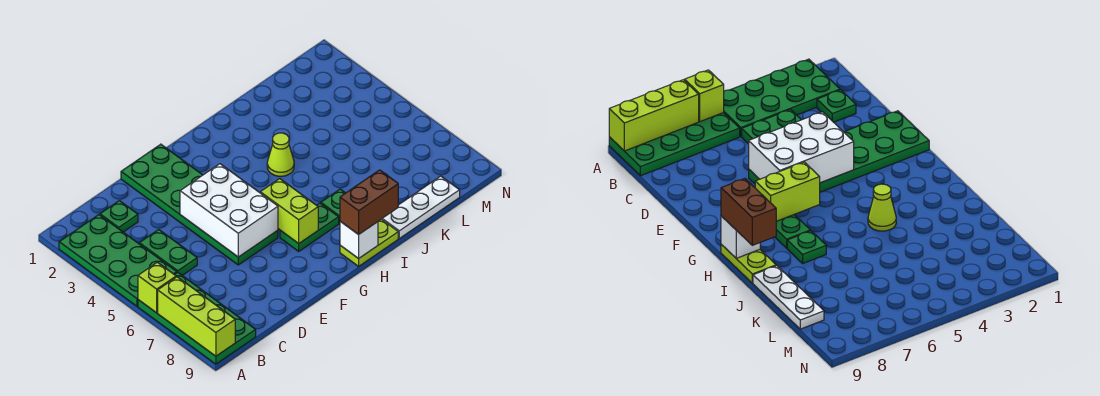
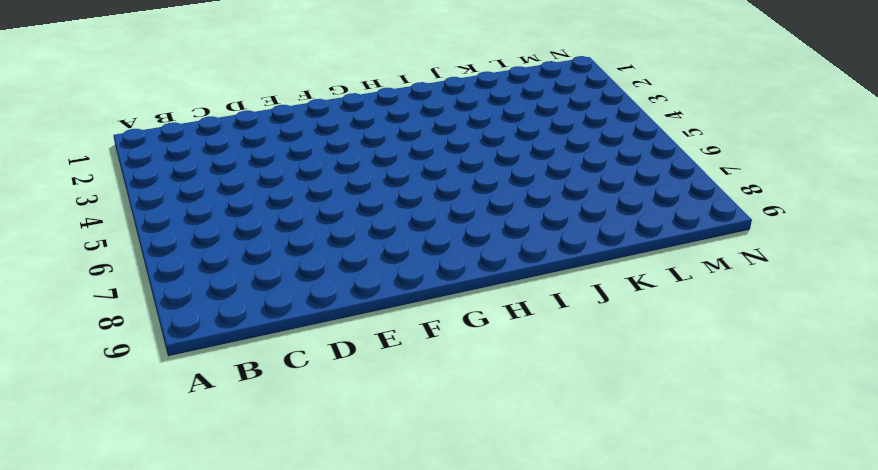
none -> green plate A2:B5 level 1
none -> green plate A6:B9 level 1
none -> green plate C2 level 1

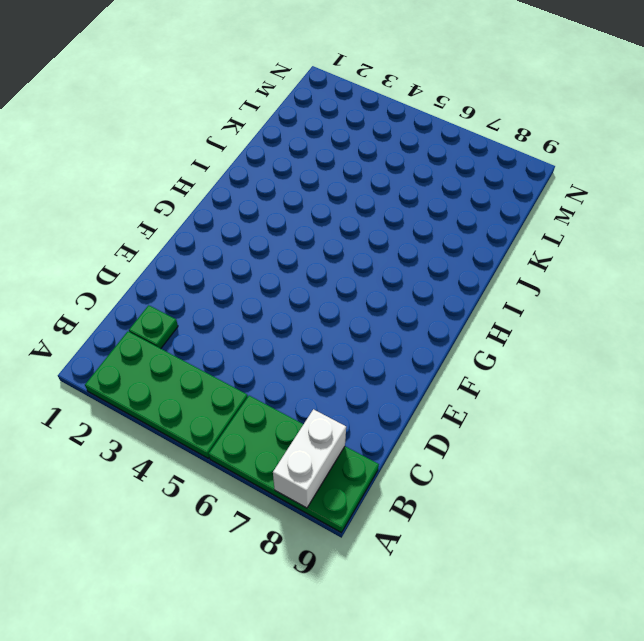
white brick A8:B8 level 2 -> lime brick A7:A9 level 2
none -> green plate C4:C5 level 1
none -> green plate E1:F6 level 1
none -> green plate G7:H7 level 1

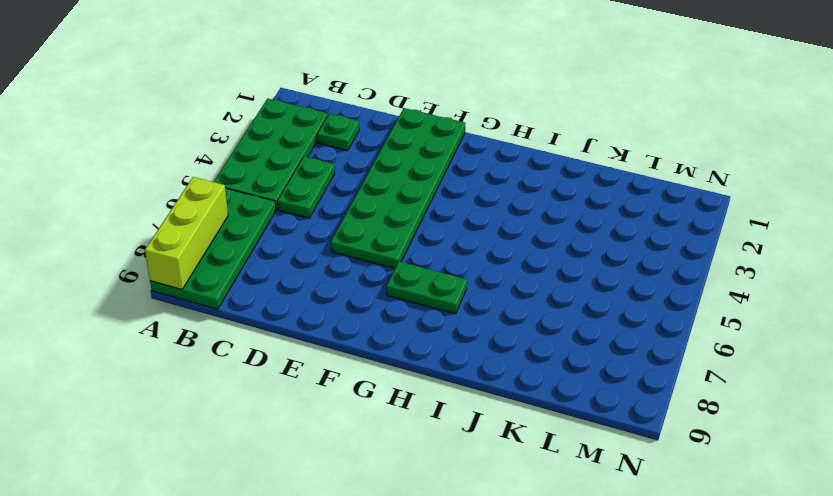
none -> lime plate H9:I9 level 1
none -> lime cone I4 level 1
none -> green plate I7 level 1

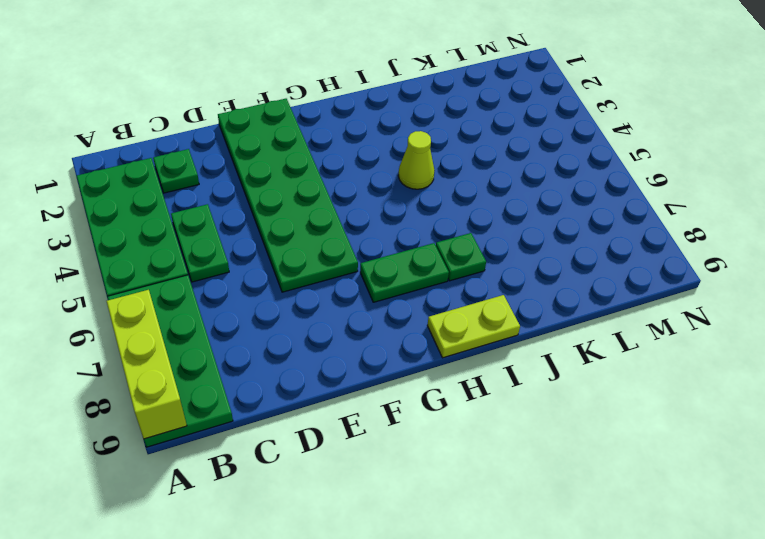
none -> white plate J9:L9 level 1
none -> lime brick A6 level 2
none -> white brick E4:F6 level 2

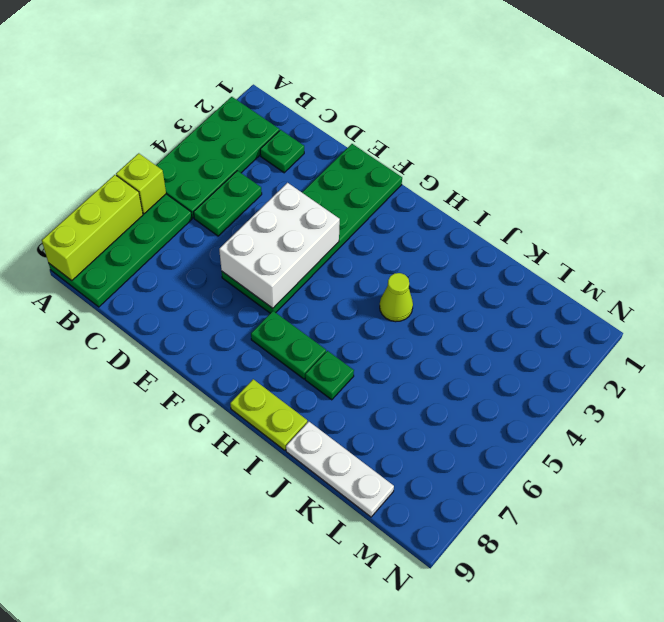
none -> lime brick G6:G7 level 2
none -> white brick H9 level 2
none -> brown brick H9:I9 level 3

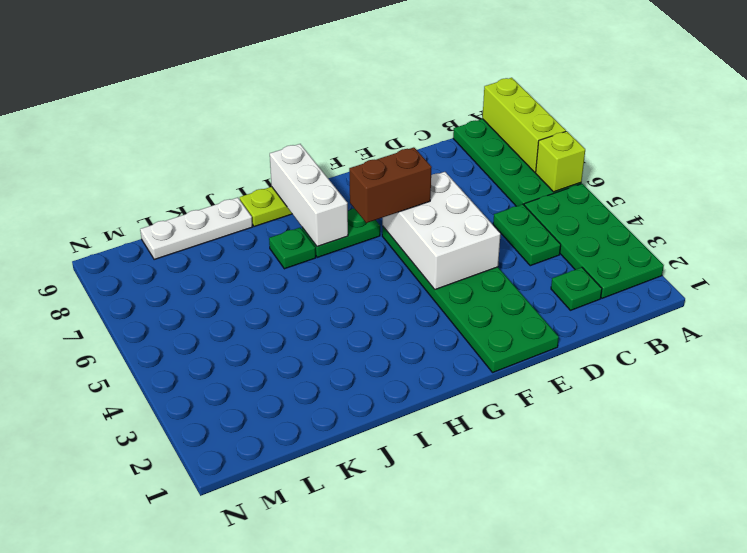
brown brick F6:G6 level 3 -> brown brick H9:I9 level 3
white brick H7:H9 level 2 -> white brick H9 level 2
none -> lime cone I4 level 1
none -> lime brick G6:G7 level 2

